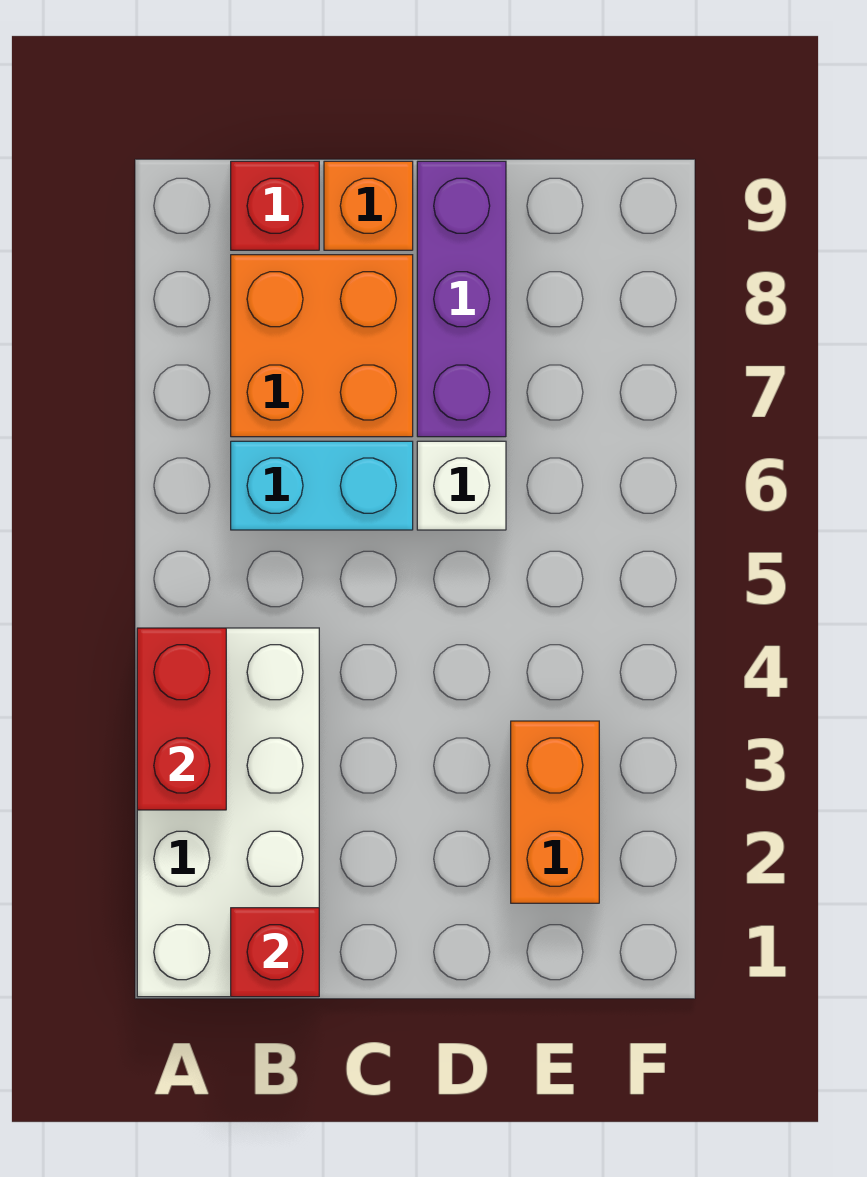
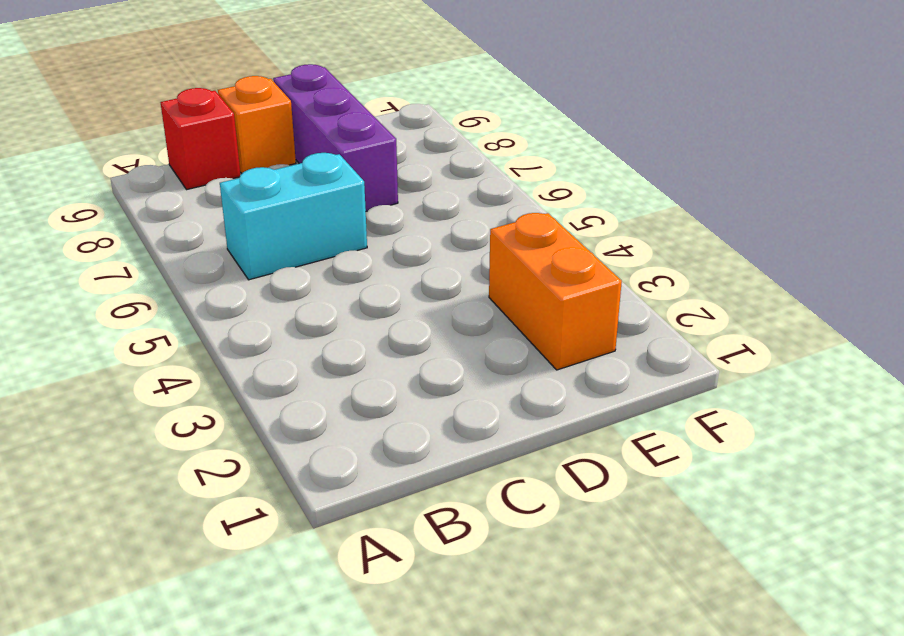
none -> white brick A1:B4 level 1
none -> orange brick B7:C8 level 1

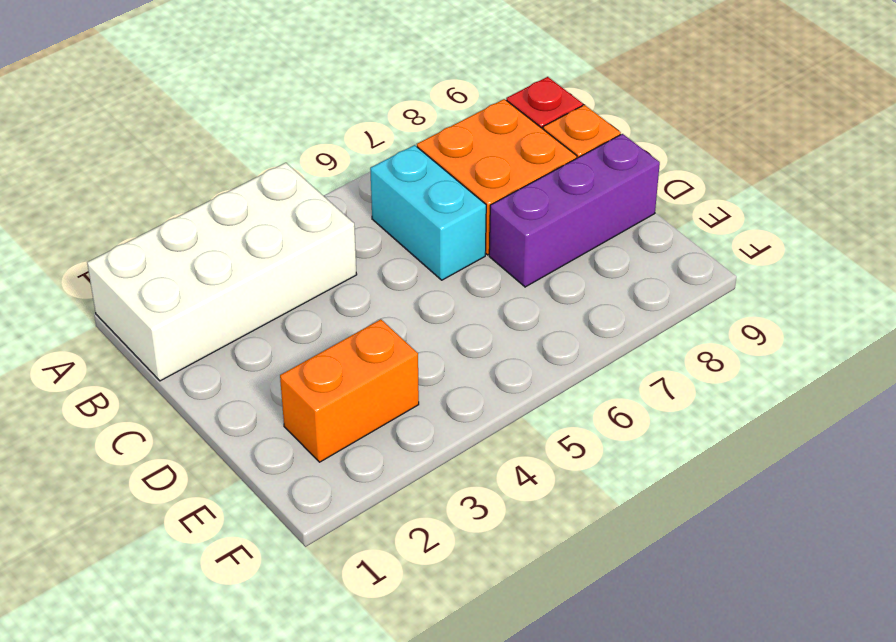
none -> white brick D6 level 1
none -> red brick A3:A4 level 2

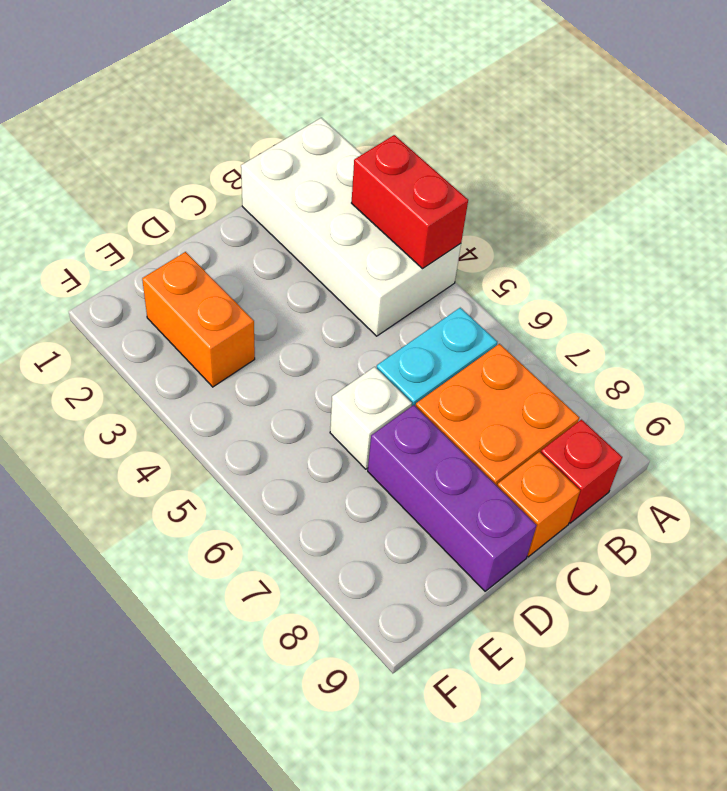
none -> red brick B1 level 2

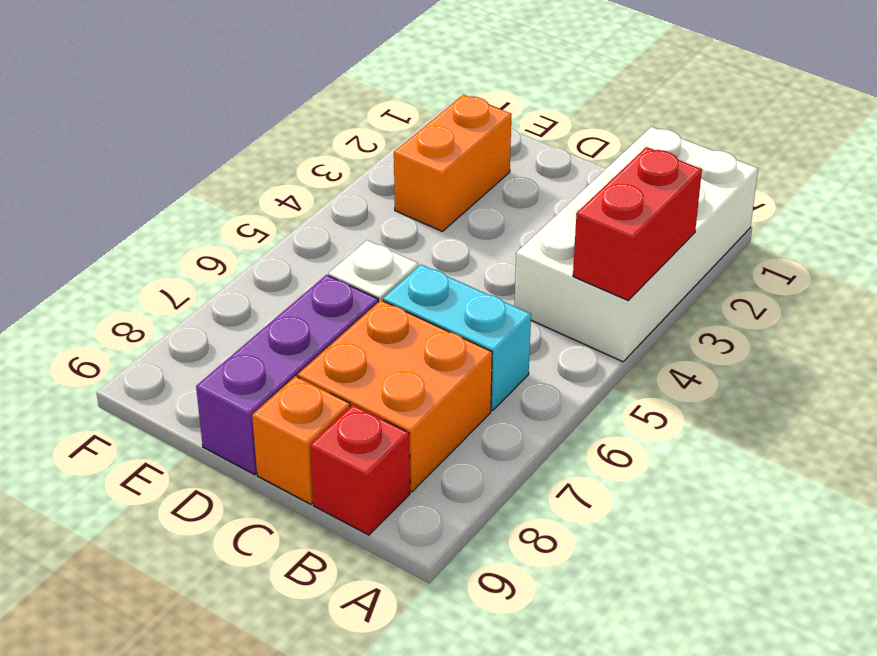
none -> red brick B1 level 2

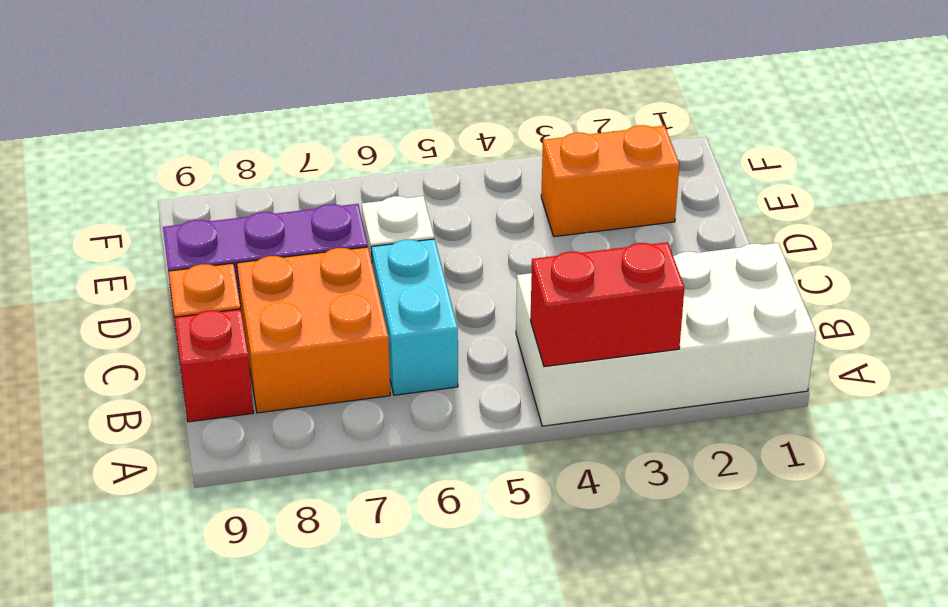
none -> red brick B1 level 2

